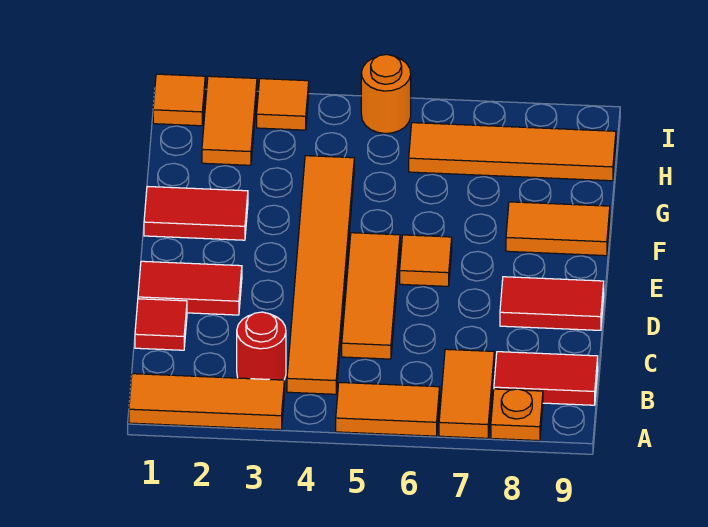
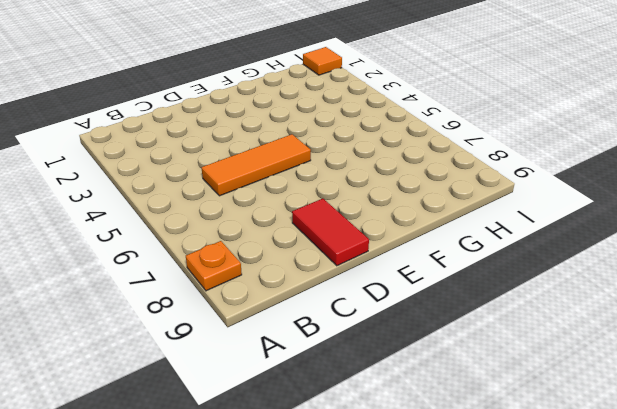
none -> orange tile A1:A3 level 1
none -> orange tile A5:A6 level 1
none -> orange tile A7:B7 level 1

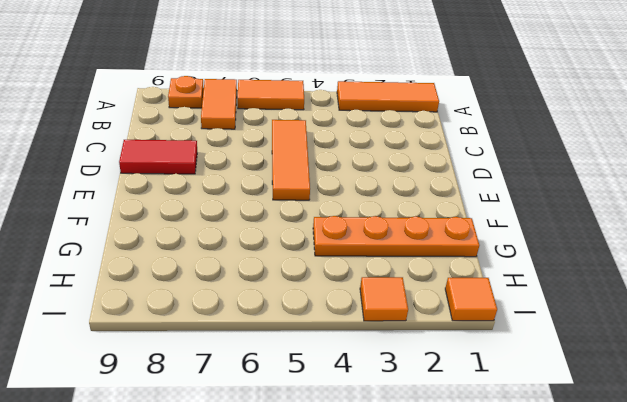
orange plate G1:G4 level 1 -> orange tile B4:G4 level 1
none -> red round brick B3 level 1
none -> red tile B8:B9 level 1
none -> red tile C1 level 1

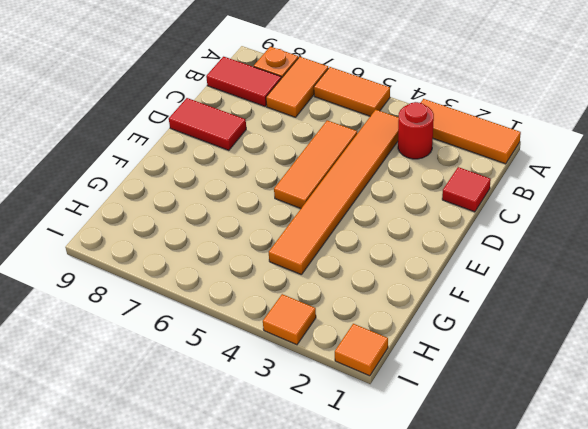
none -> red tile D1:D2 level 1
none -> orange tile E6 level 1
none -> red tile F1:F2 level 1

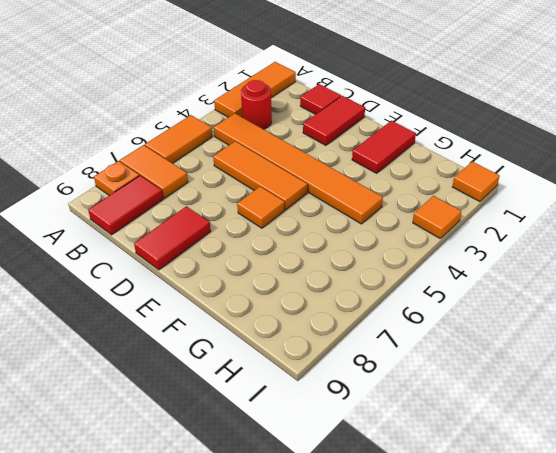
none -> orange tile F8:F9 level 1
none -> orange tile H2:I2 level 1
none -> orange tile H6:H9 level 1

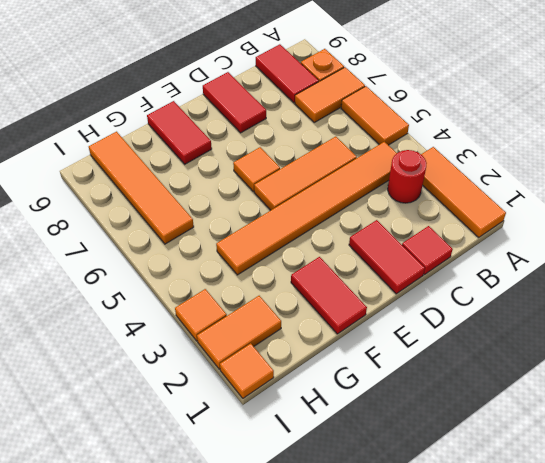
red tile F8:F9 level 1 -> orange tile F8:F9 level 1
none -> orange round brick I5 level 1

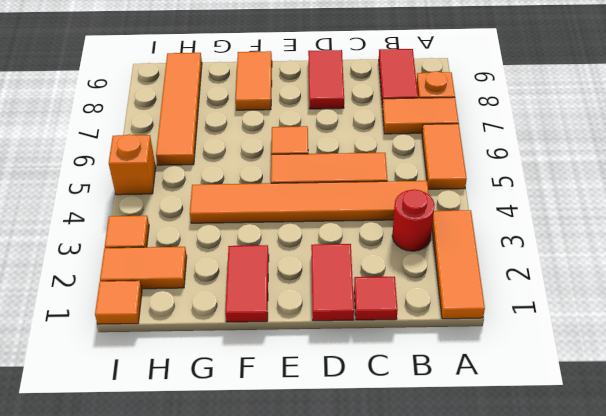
orange brick I5 level 1 -> orange round brick I5 level 1

